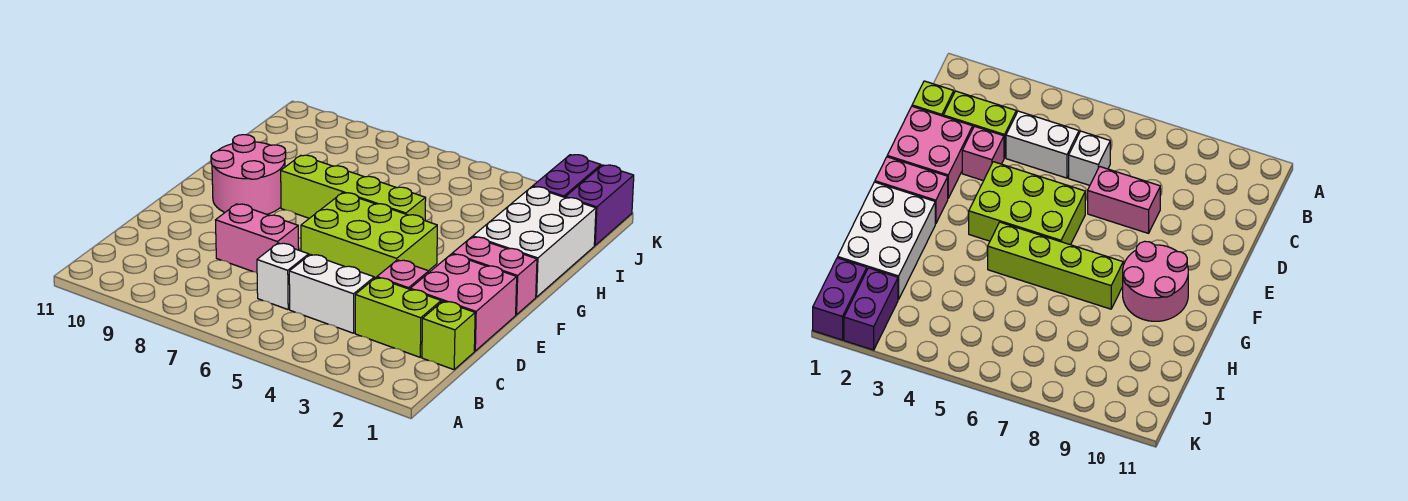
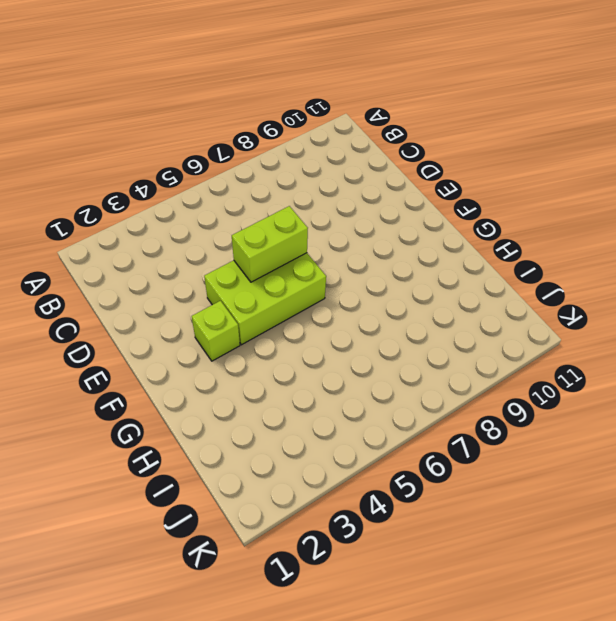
lime brick E5:E6 level 2 -> lime brick C2:C3 level 1
lime brick F3 level 1 -> lime brick C1 level 1
none -> white brick C4:C5 level 1
none -> white brick C6 level 1
none -> pink brick D1:E2 level 1

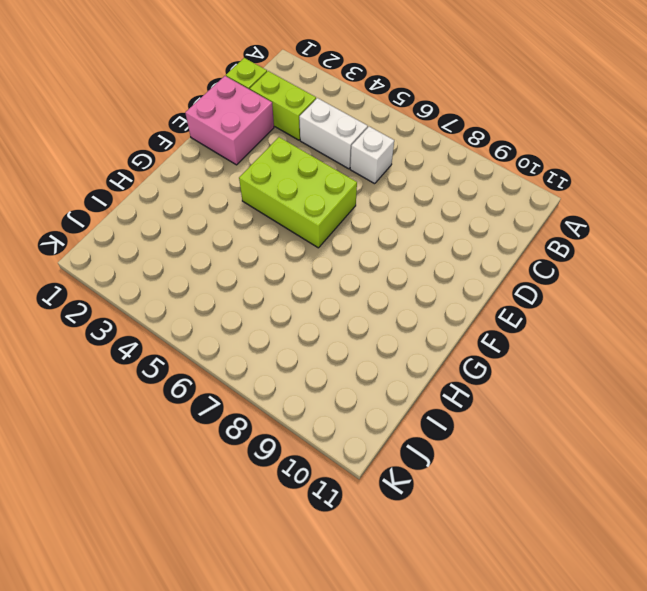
none -> pink brick D3 level 1
none -> pink brick D7:D8 level 1
none -> pink brick F1:F2 level 1

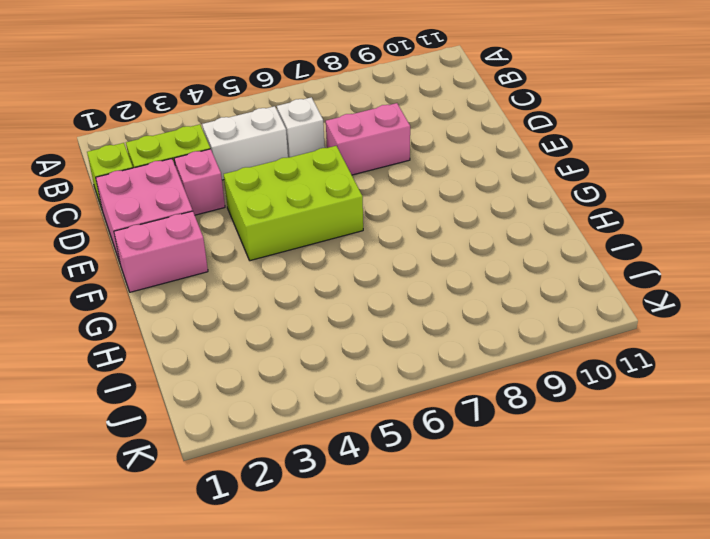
none -> pink round brick F9:G10 level 1
none -> white brick G1:I2 level 1
none -> lime brick G5:G8 level 1

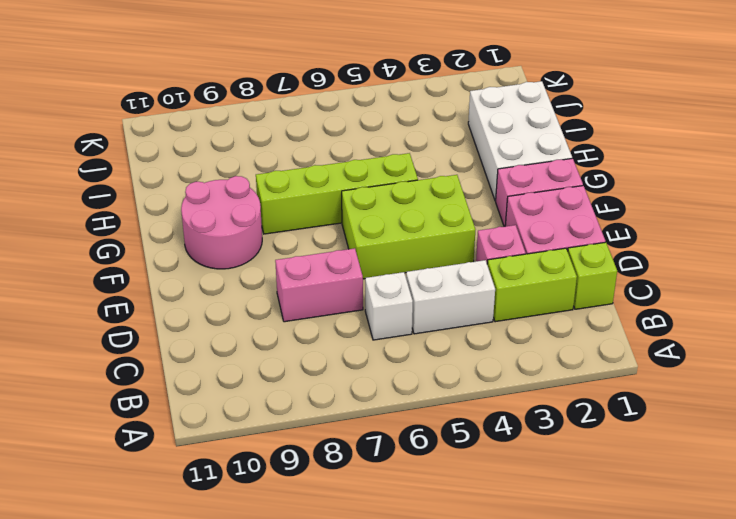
none -> purple brick J1:K1 level 1
none -> purple brick J2:K2 level 1

